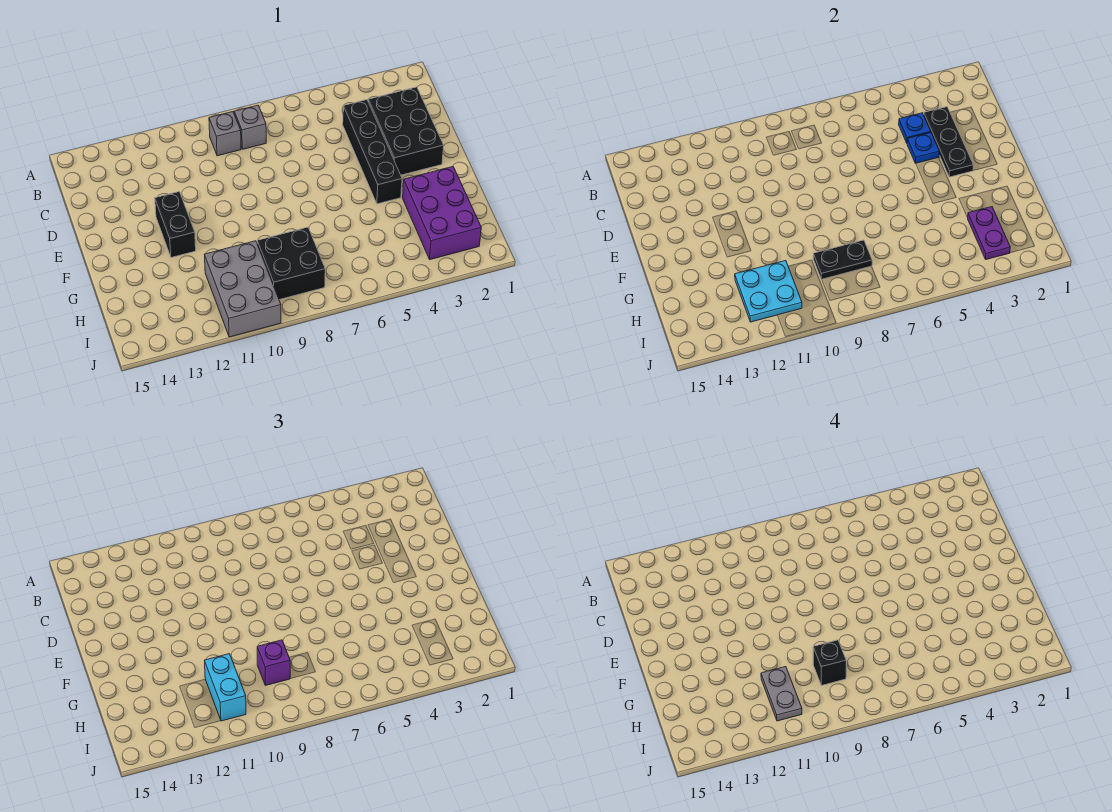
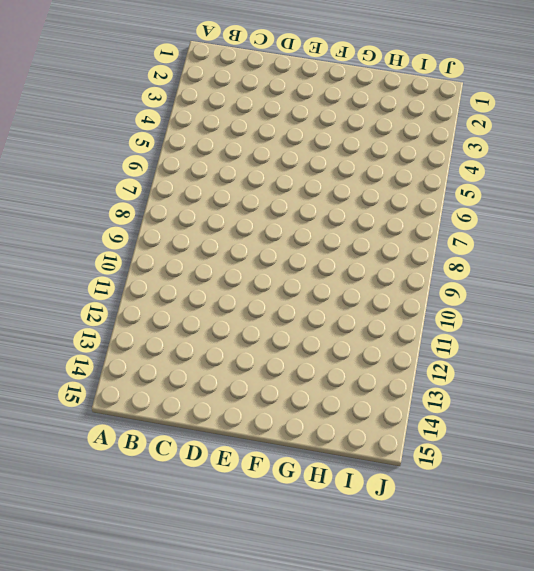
none -> grey brick B8 level 1
none -> grey brick B9 level 1
none -> black brick C2:E3 level 1

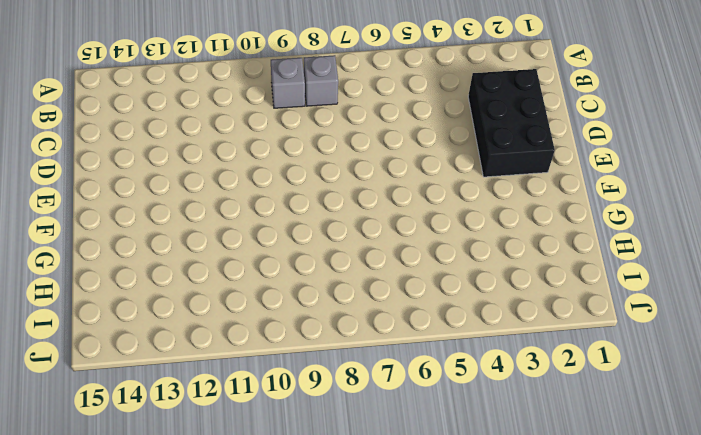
none -> black brick C4:F4 level 1
none -> black brick E12:F12 level 1
none -> purple brick G2:I3 level 1

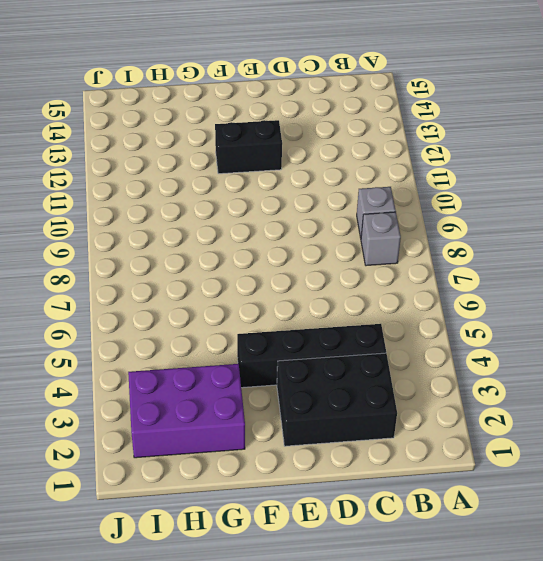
none -> black brick H8:I9 level 1
none -> grey brick H10:J11 level 1
none -> black plate C3:E3 level 2

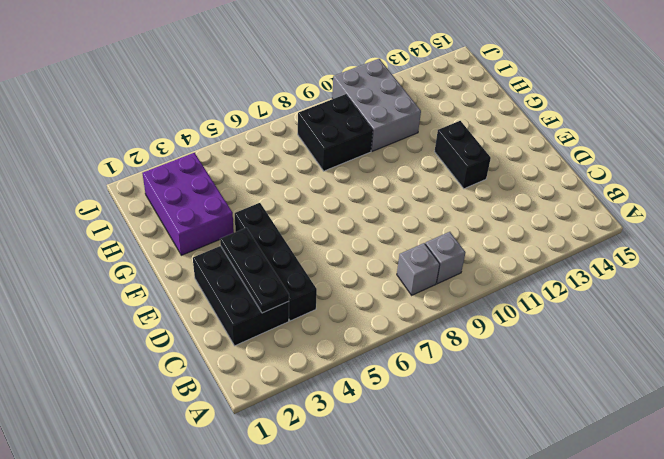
none -> blue plate C4 level 2
none -> blue plate D4 level 2
none -> purple plate H3:I3 level 2

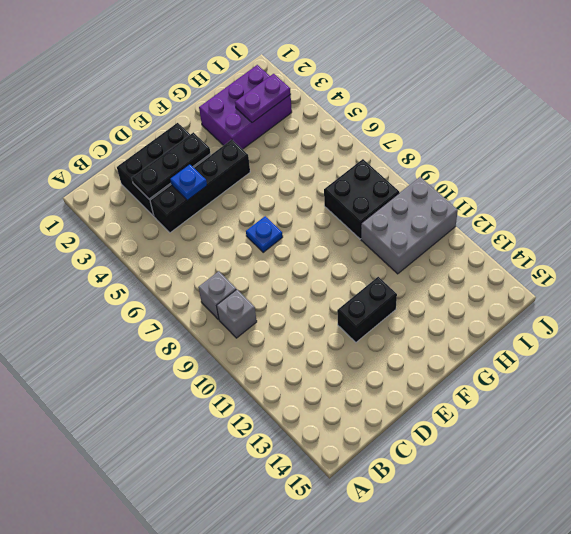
blue plate E7 level 1 -> blue plate C4 level 2
none -> black plate H8:H9 level 2
none -> cyan plate H11:I12 level 2
none -> purple brick H9 level 3

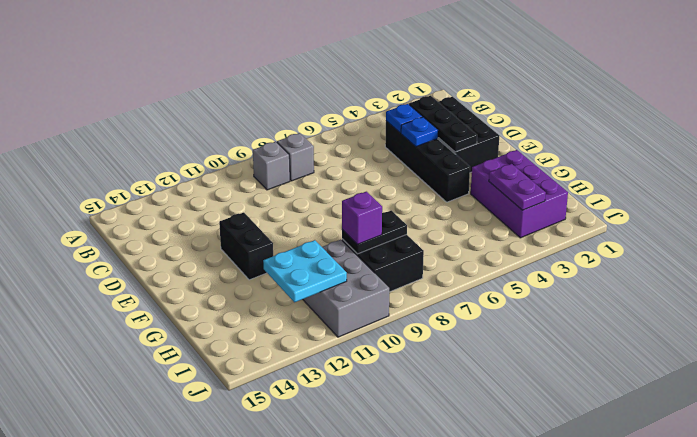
none -> cyan brick H11:I11 level 3
none -> black brick H9 level 4
none -> grey plate H11:I11 level 4

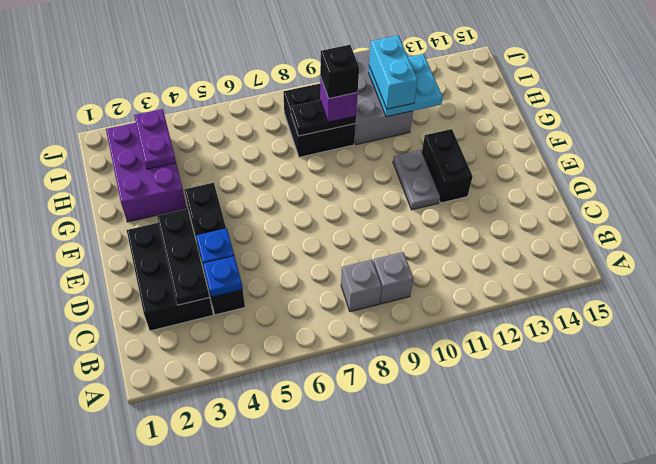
grey plate E11:F11 level 1 -> grey plate H11:I11 level 4

